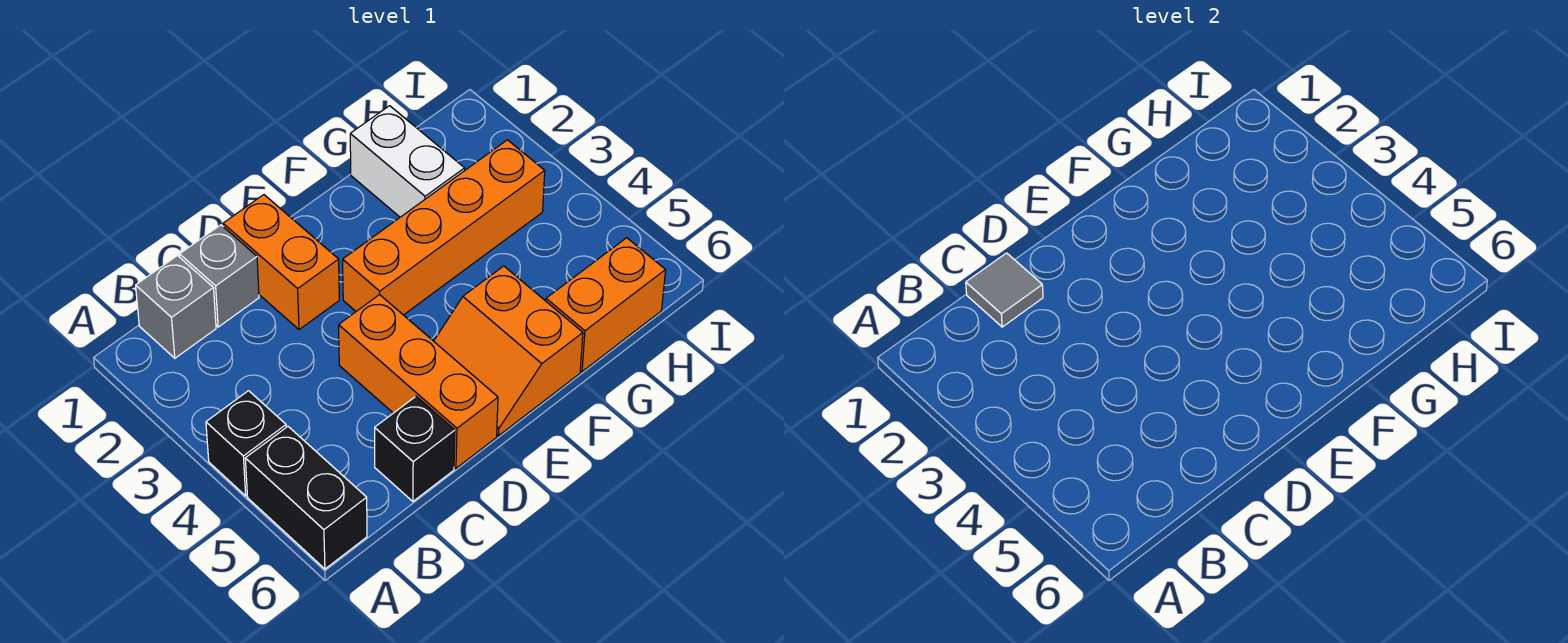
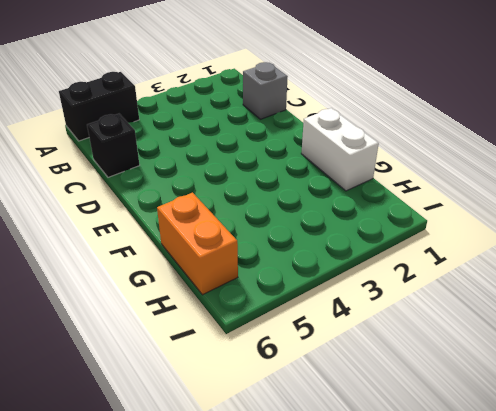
white brick F1:G1 level 1 -> white brick G1:G2 level 1
none -> black brick A4 level 1
none -> grey brick B1 level 1
none -> orange brick D1:D2 level 1

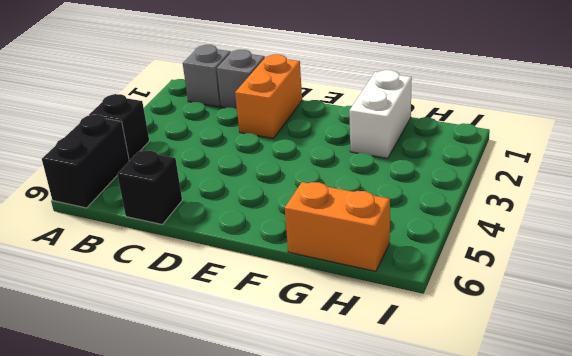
none -> orange brick D4:D6 level 1
none -> orange brick E3:H3 level 1
none -> orange slope E5:F6 level 1 top F

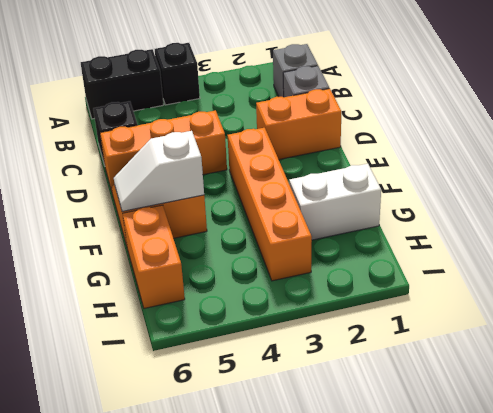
white slope F5:F6 level 2 top 5 -> none
none -> grey tile C1 level 2

